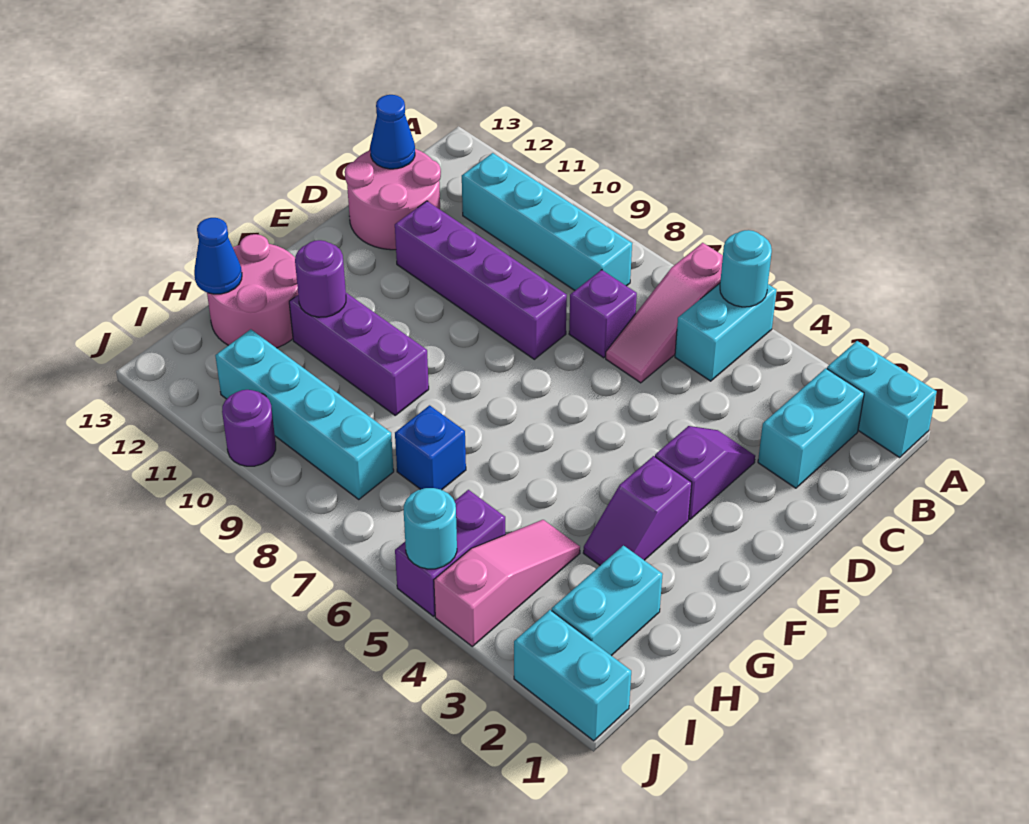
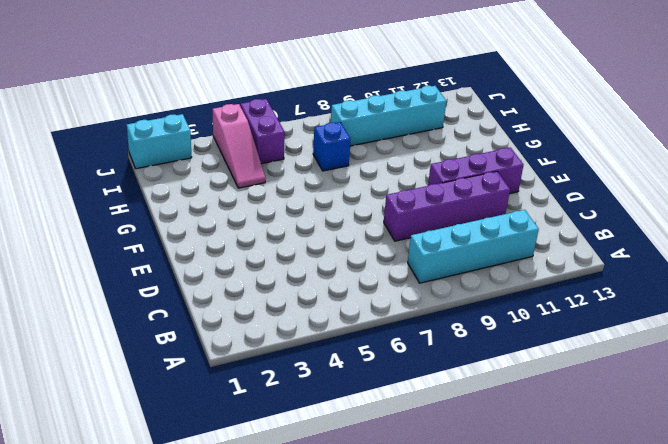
purple brick E10:E12 level 1 -> purple brick G9:G11 level 1
none -> cyan brick A1:A2 level 1
none -> cyan brick A5:B5 level 1
none -> pink slope A6:C6 level 1 top A

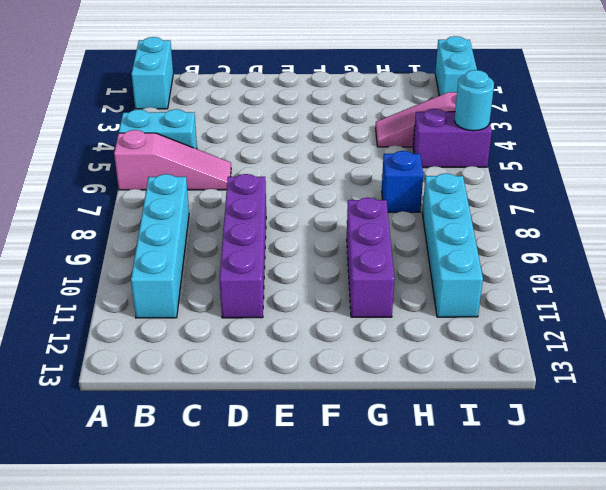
none -> cyan brick B2:C2 level 1
none -> purple brick C7 level 1
none -> pink round brick C12:D13 level 1

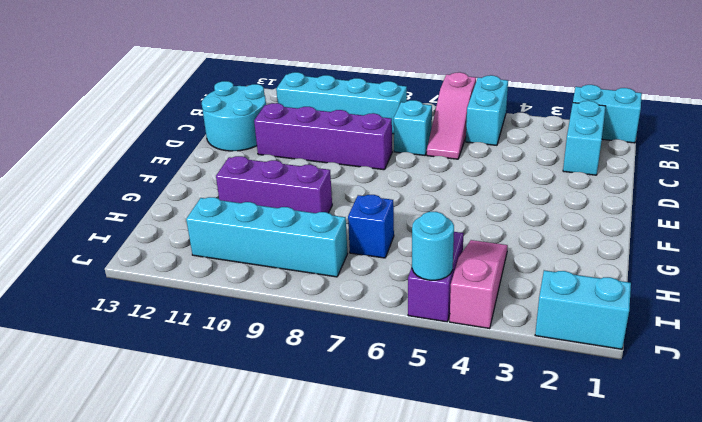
cyan brick C7 level 1 -> purple brick C7 level 1
cyan round brick C12:D13 level 1 -> pink round brick C12:D13 level 1
none -> purple slope D3:E3 level 1 top E
none -> purple slope F3:G3 level 1 top F
none -> pink round brick G12:H13 level 1

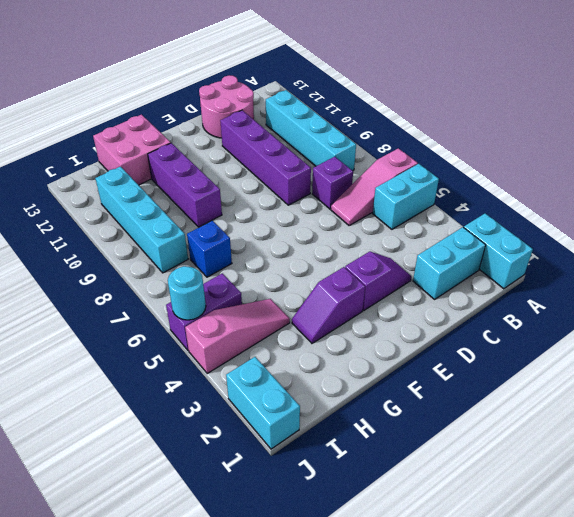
pink brick G12:H13 level 1 -> pink round brick G12:H13 level 1
none -> cyan brick H2:I2 level 1
none -> purple round brick J10 level 1
none -> cyan round brick A5 level 2

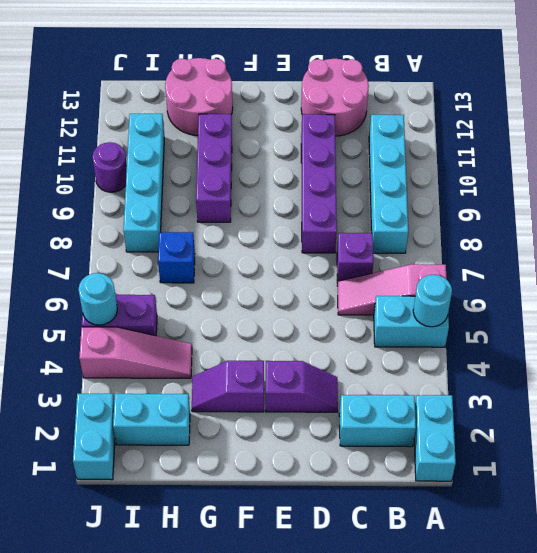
none -> blue cone C13 level 2
none -> purple round brick G11 level 2
none -> blue cone H13 level 2

